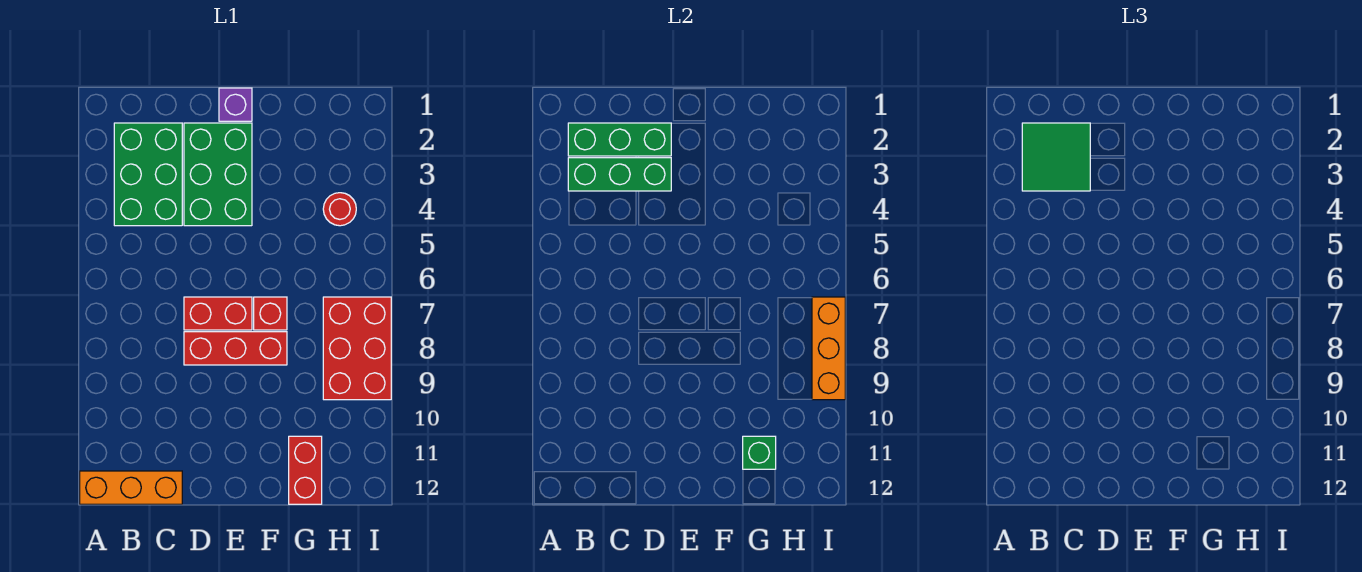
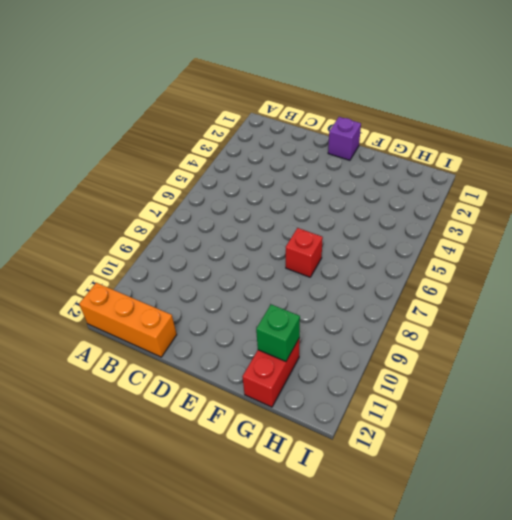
none -> green brick B2:C4 level 1
none -> green brick D2:E4 level 1
none -> red brick D7:E7 level 1

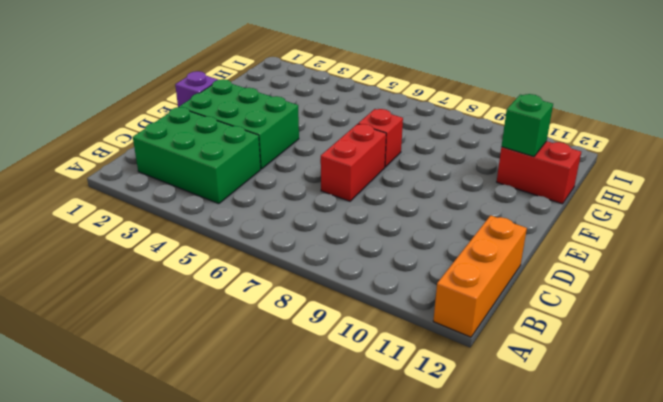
none -> red brick D8:F8 level 1
none -> red round brick H4 level 1
none -> red brick H7:I9 level 1

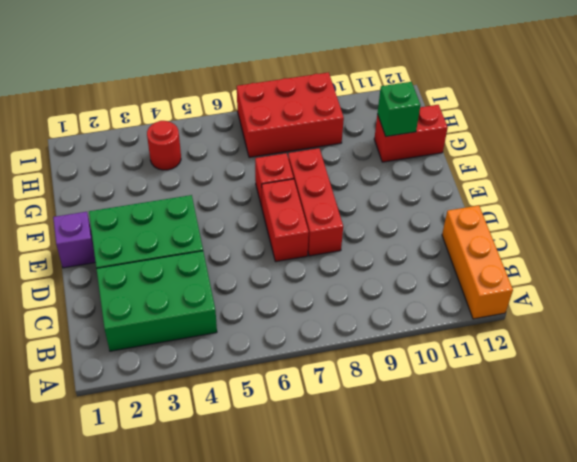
none -> green brick B2:D2 level 2
none -> green brick B3:D3 level 2
none -> orange brick I7:I9 level 2

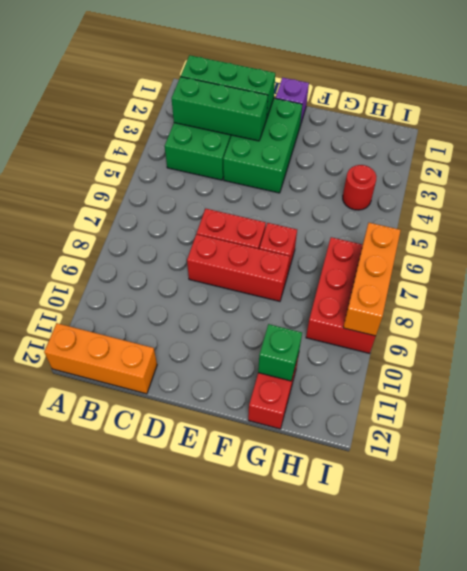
none -> green tile B2:C3 level 3

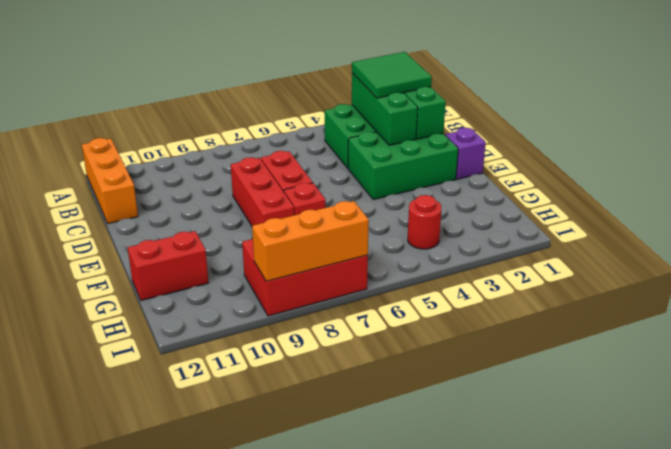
none -> green brick G11 level 2

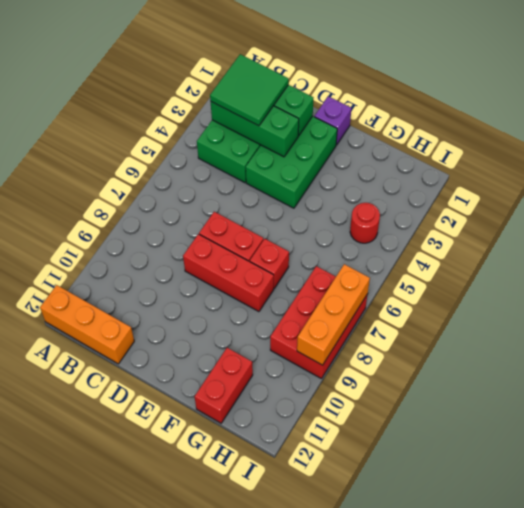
none -> green brick G11 level 2

